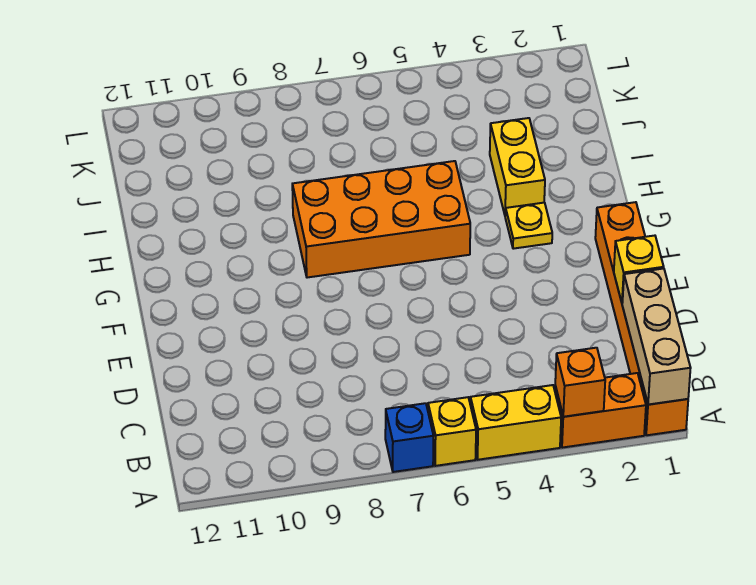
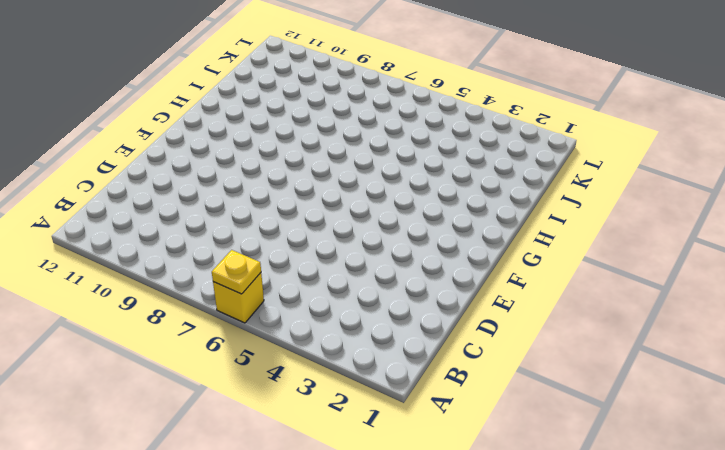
yellow plate A6 level 2 -> yellow plate G3 level 1
none -> orange brick A1:F1 level 1
none -> orange brick A2:A3 level 1

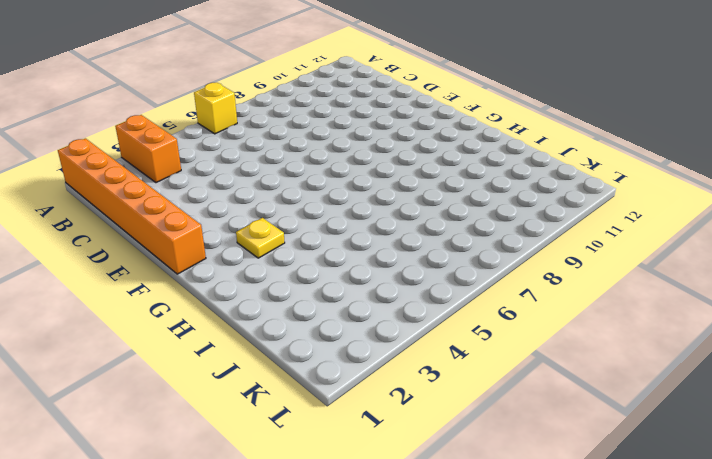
orange brick A3:B3 level 1 -> orange brick A2:A3 level 1
none -> yellow brick A4:A5 level 1
none -> blue brick A7 level 1

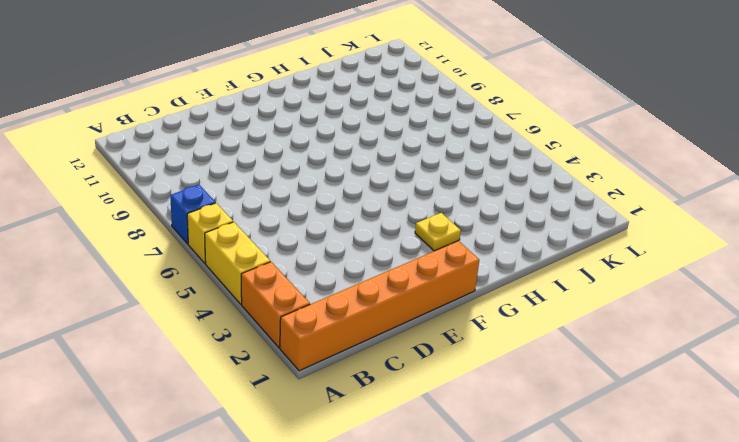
none -> orange brick G5:H8 level 1
none -> yellow brick H3:I3 level 1

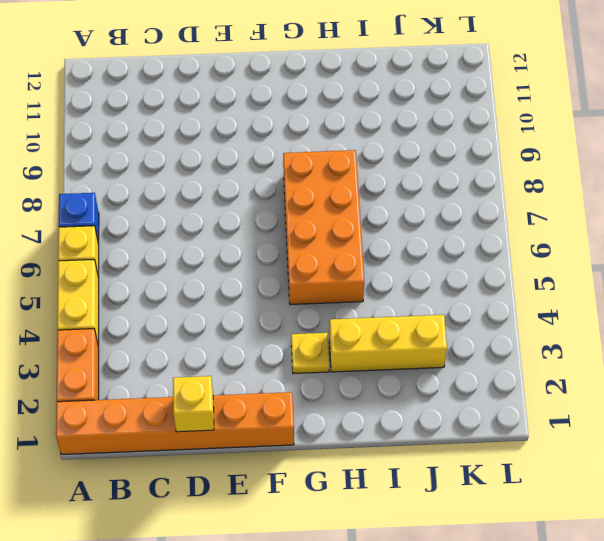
yellow brick H3:J3 level 1 -> yellow brick H3:I3 level 1
none -> tan brick A1:C1 level 2
none -> orange brick A3 level 2

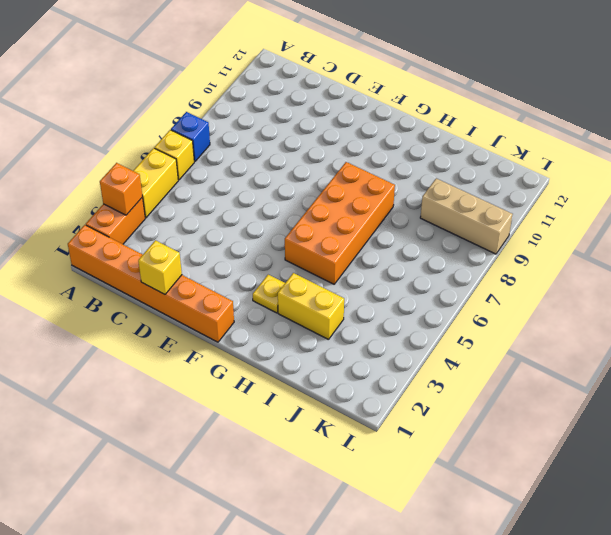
tan brick J9:L9 level 1 -> tan brick A1:C1 level 2

